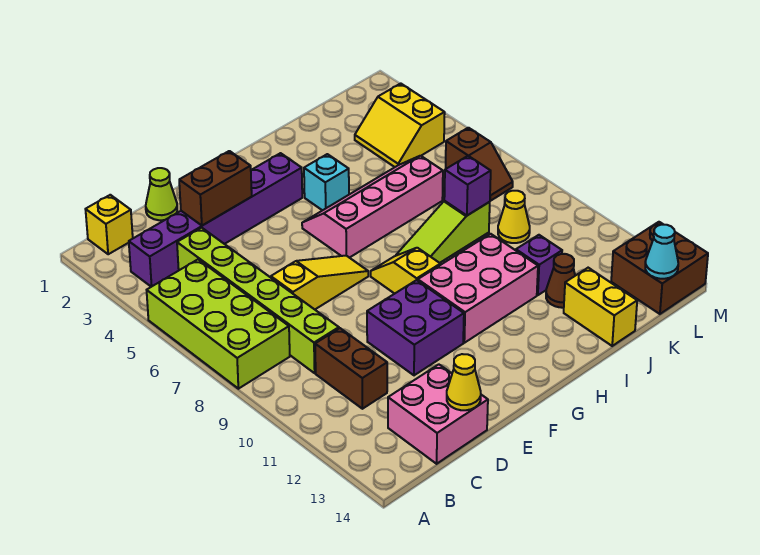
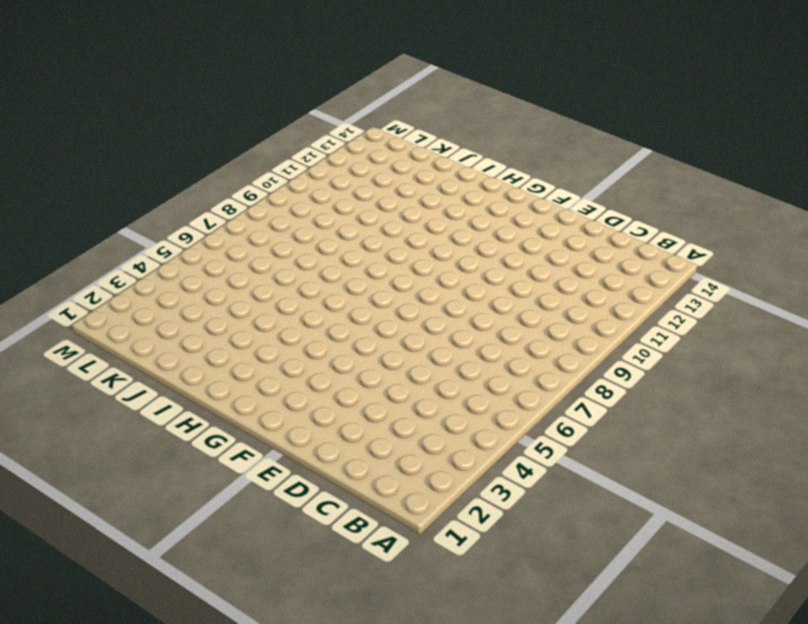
none -> lime brick A5:B8 level 1
none -> yellow brick B1 level 1
none -> purple brick B3:G3 level 1

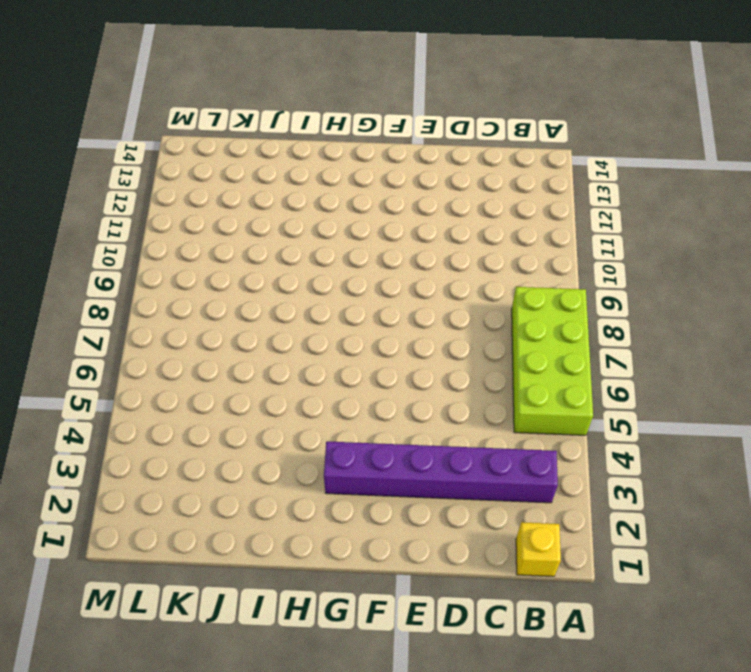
none -> lime brick C4:C9 level 1
none -> brown brick C10:C11 level 1
none -> pink brick C13:D14 level 1

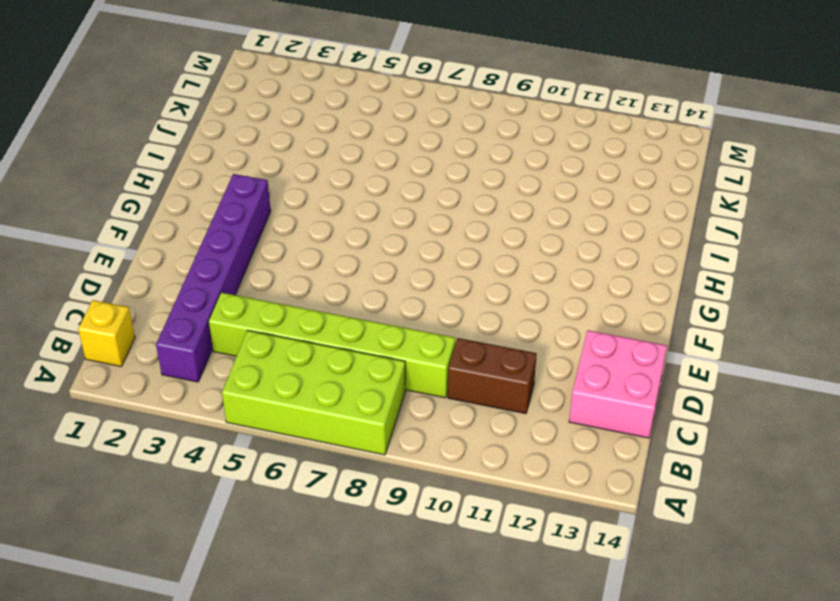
none -> lime cone D1 level 1
none -> yellow slope D7:F7 level 1 top D
none -> purple brick E10:F11 level 1

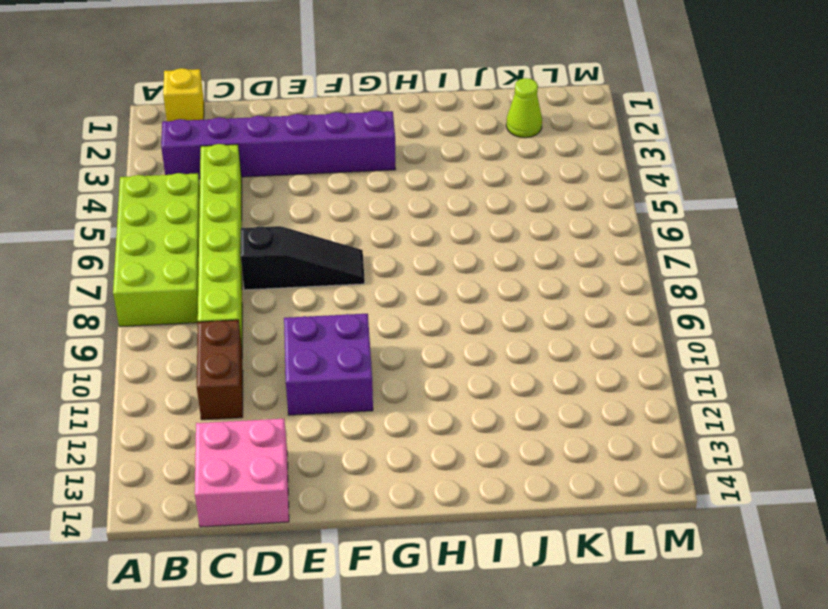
black slope D7:F7 level 1 top D -> yellow slope D7:F7 level 1 top D
lime cone K2 level 1 -> lime cone D1 level 1
none -> pink slope G5:J6 level 1 top 6
none -> yellow slope G8:G9 level 1 top 9
none -> pink brick G10:I11 level 1

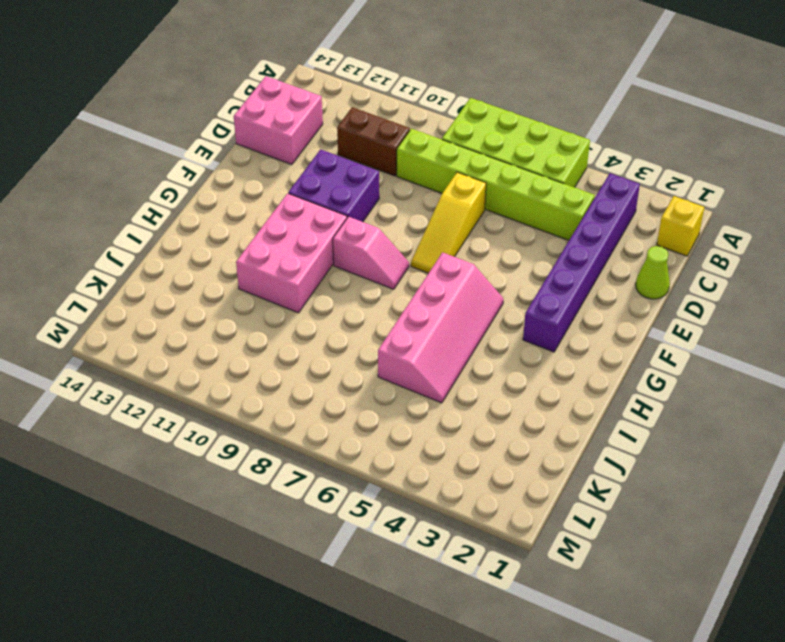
pink slope G8:G9 level 1 top 9 -> yellow slope G8:G9 level 1 top 9
none -> cyan brick H4 level 1
none -> lime slope H8:J8 level 1 top J
none -> purple brick J11 level 1

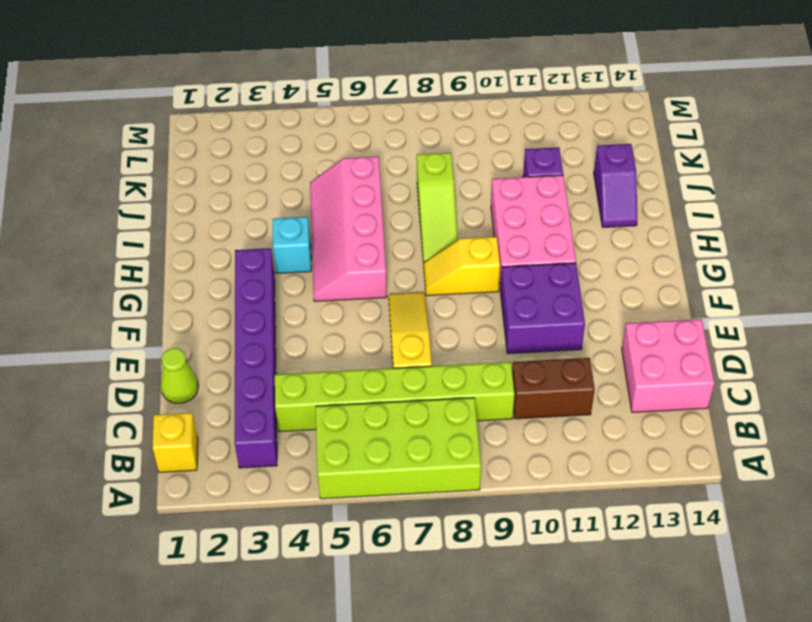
purple slope I13:J13 level 1 top J -> yellow brick J13:J14 level 1
none -> brown cone J12 level 1
none -> yellow slope K3:L4 level 1 top L
none -> yellow cone K9 level 1

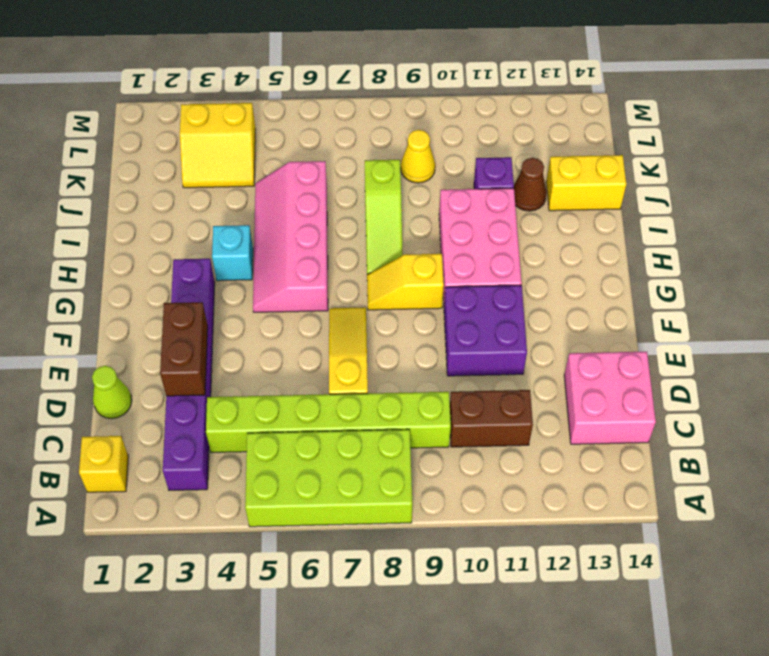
none -> brown slope L6:L7 level 1 top 6
none -> brown brick L13:M14 level 1
none -> yellow cone D14 level 2

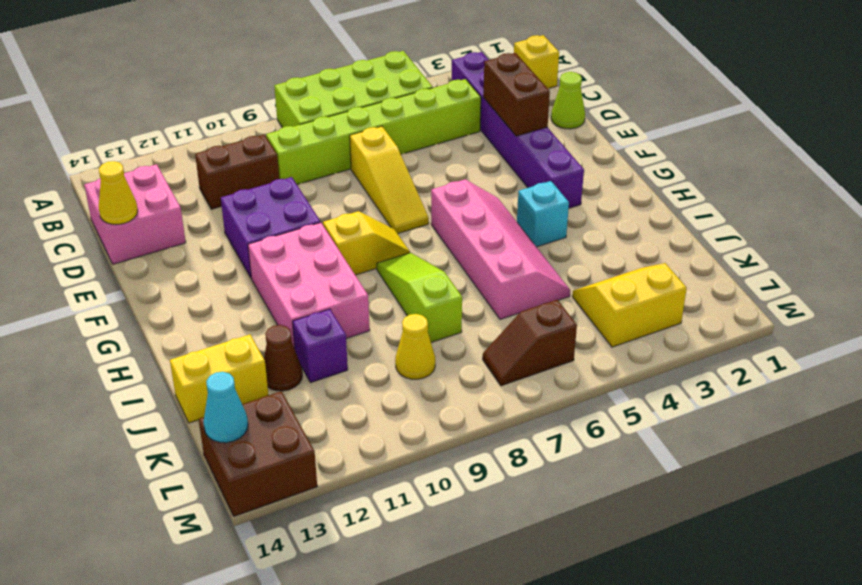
none -> purple brick J8 level 2

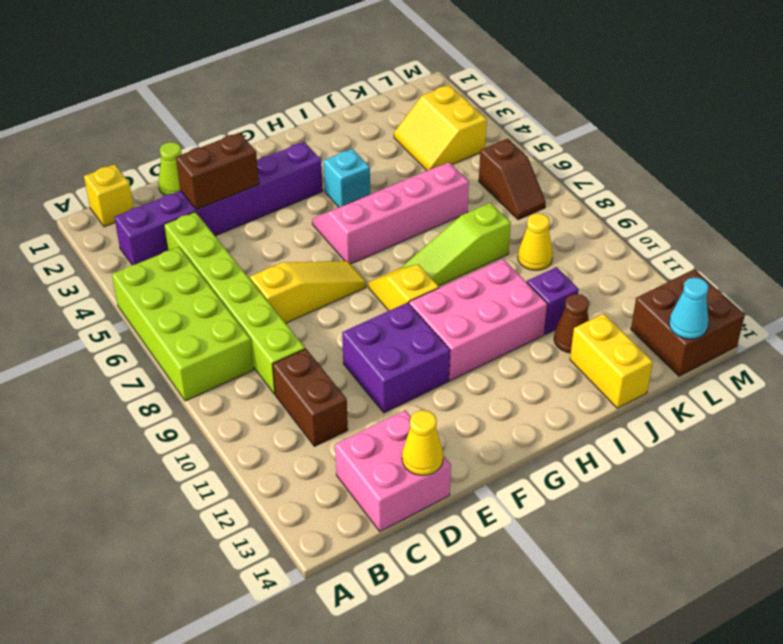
none -> purple brick J8 level 2

